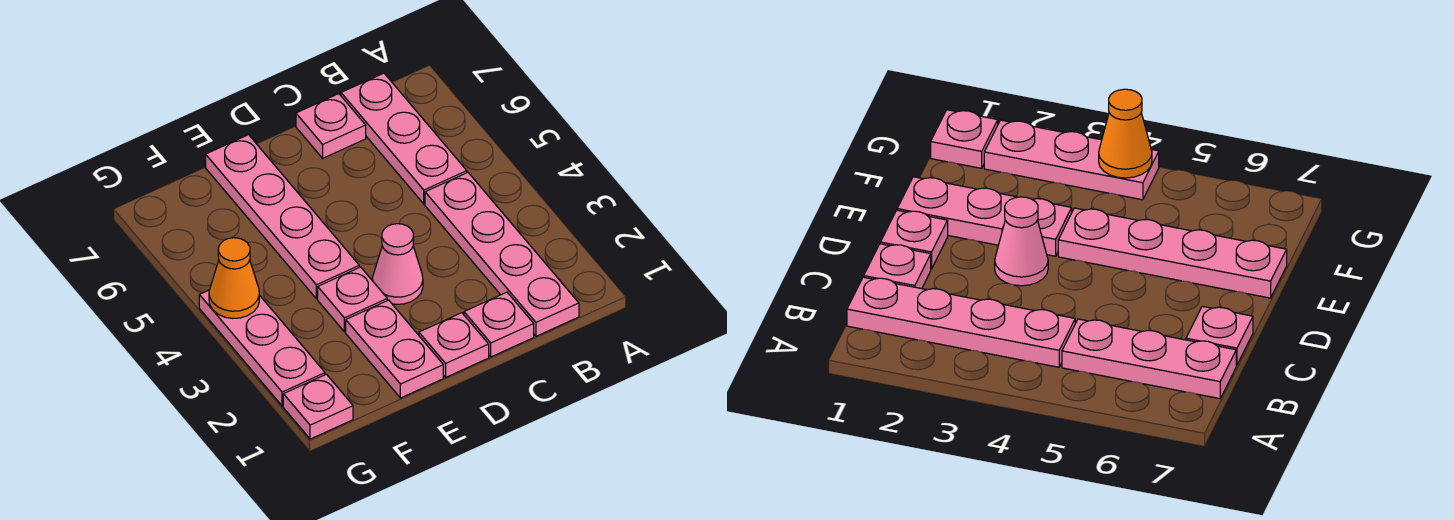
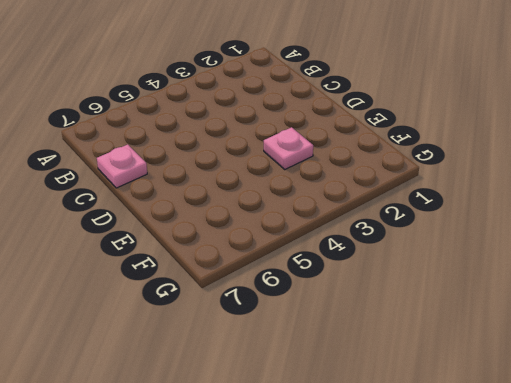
none -> pink plate B1:B4 level 1
none -> pink plate B5:B7 level 1
none -> pink plate C1 level 1

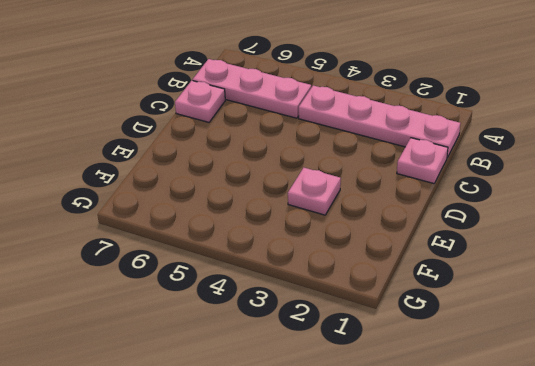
none -> pink plate D1 level 1
none -> pink cone D3 level 1
none -> pink plate E1:E2 level 1

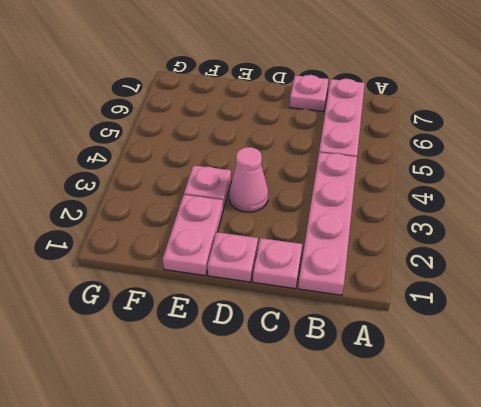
none -> pink plate E4:E7 level 1
none -> pink plate G1 level 1
none -> pink plate G2:G4 level 1

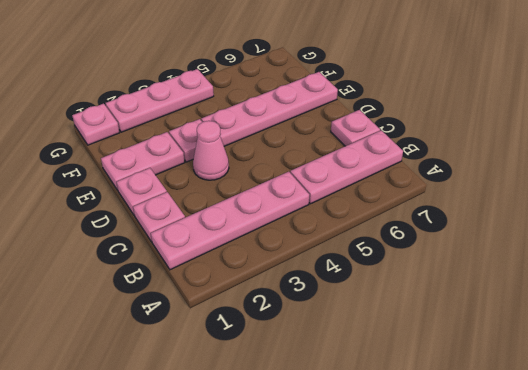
none -> orange cone G4 level 2

